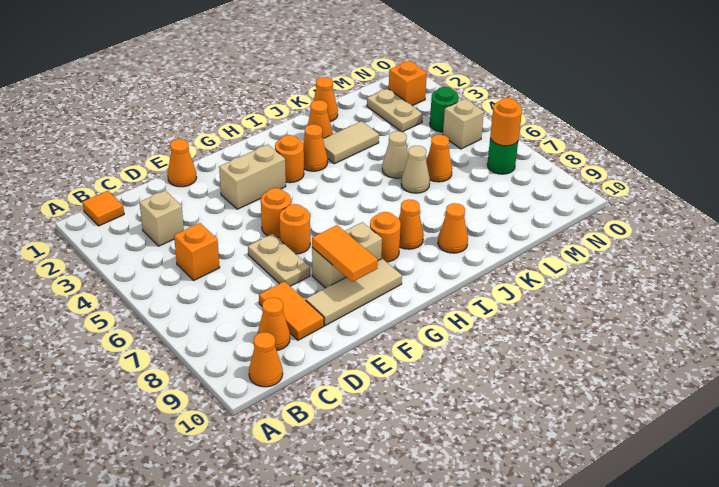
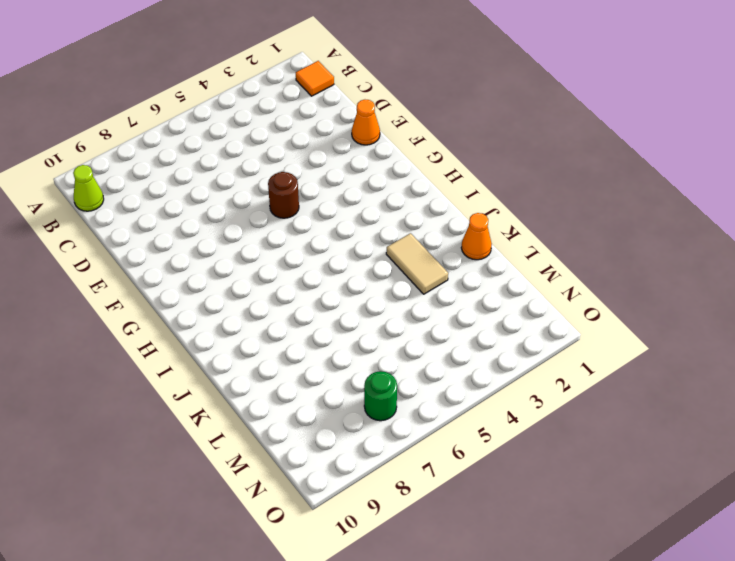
lime cone B10 level 1 -> orange cone B10 level 1
brown round brick F5 level 1 -> orange round brick F5 level 1
none -> tan brick C3 level 1
none -> orange brick C5 level 1
none -> orange cone C9 level 1
none -> orange tile D8:D9 level 1

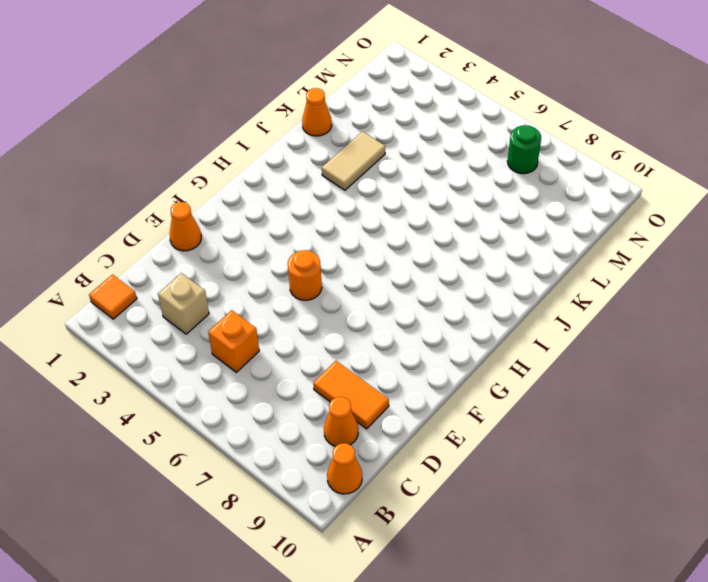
none -> tan plate E6:E7 level 1
none -> tan tile E9:G9 level 1
none -> tan brick F3:G3 level 1
none -> orange round brick F6 level 1

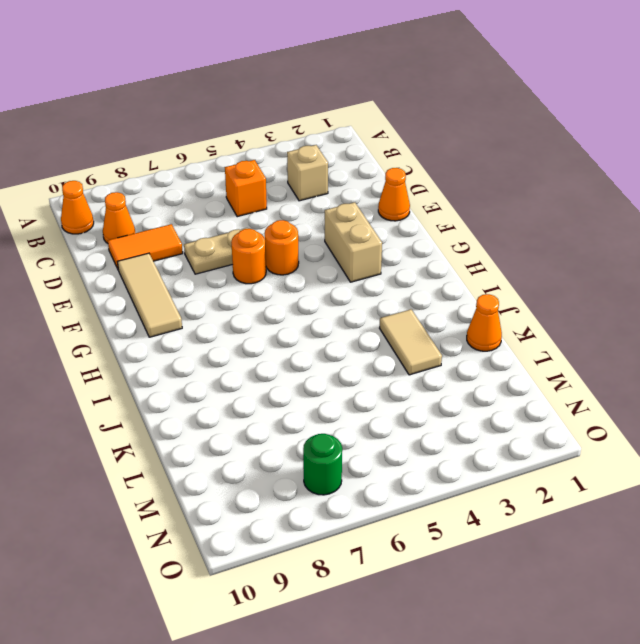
none -> orange tile B1 level 1
none -> tan brick F8:G8 level 1
none -> orange round brick H3 level 1
none -> orange round brick H8 level 1

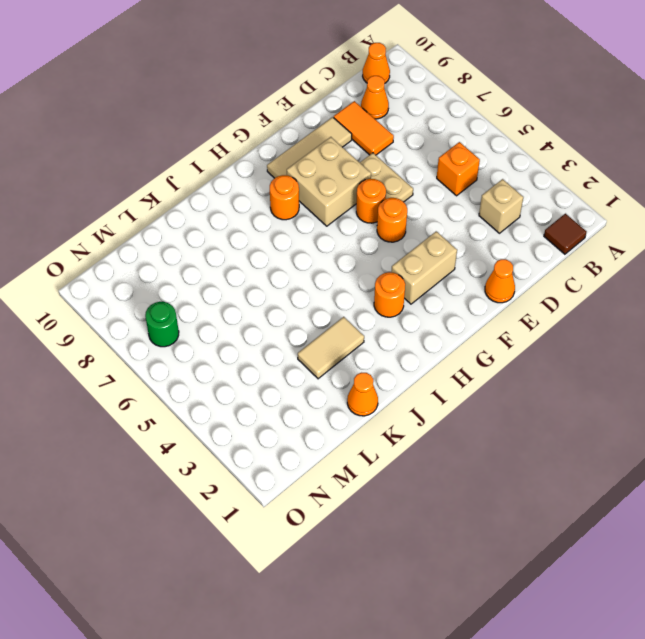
brown tile B1 level 1 -> orange tile B1 level 1
tan brick F7:G8 level 1 -> tan brick F8:G8 level 1
none -> orange cone I3 level 1
none -> orange cone I8 level 1
none -> orange cone J2 level 1
none -> orange cone J9 level 1

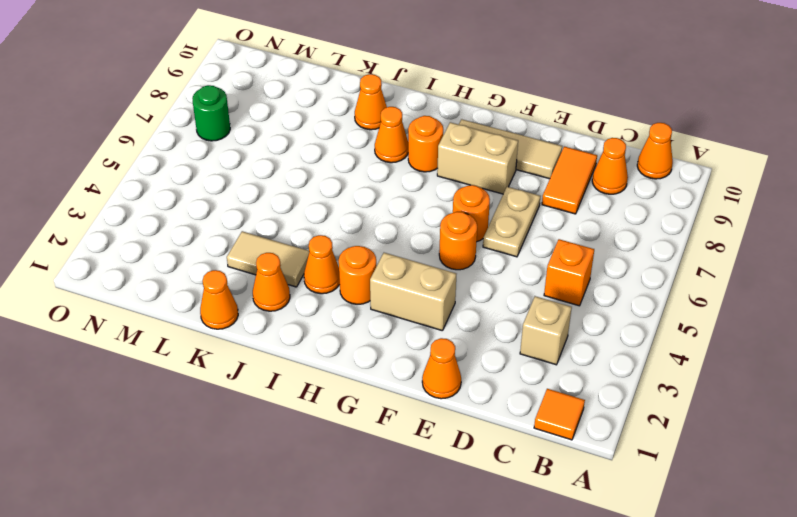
none -> tan cone K5 level 1
none -> tan cone K6 level 1
none -> orange cone L6 level 1
none -> tan plate M2:M3 level 1

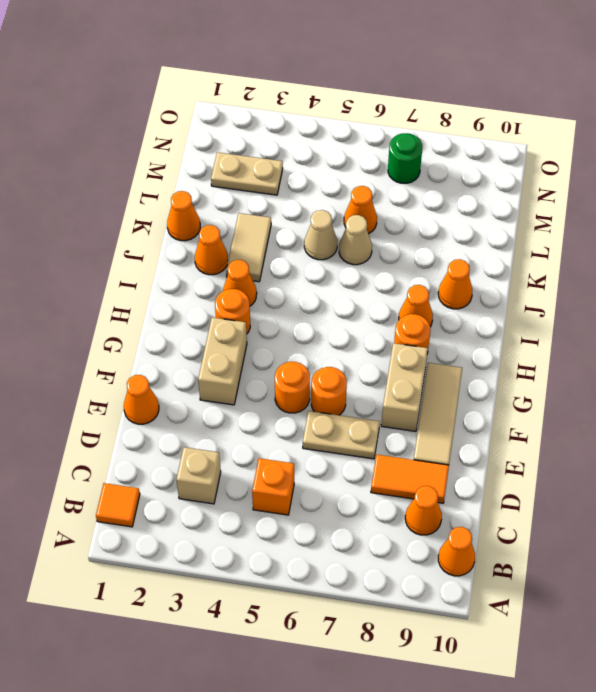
none -> orange brick N2 level 1
none -> green round brick N4 level 1
none -> tan brick N5 level 1
none -> orange tile F8:F9 level 2

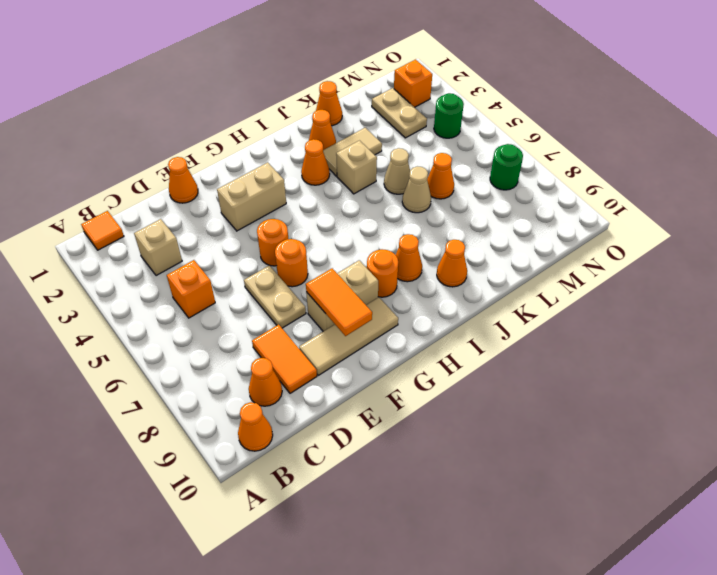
tan brick J4 level 1 -> tan brick N5 level 1
none -> orange round brick H3 level 1
none -> orange round brick N7 level 2

